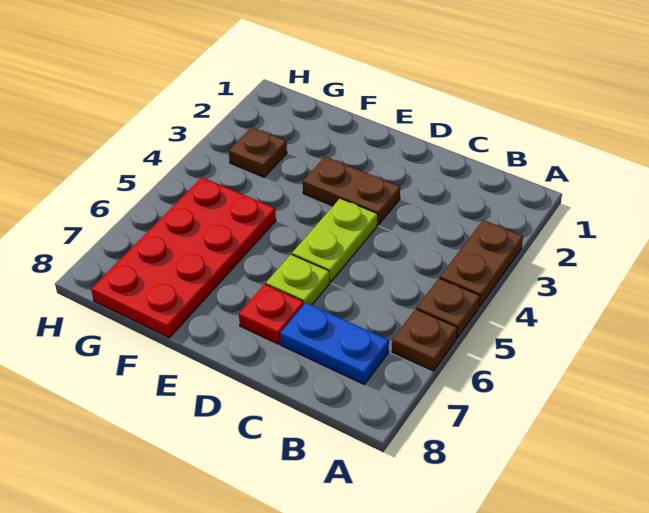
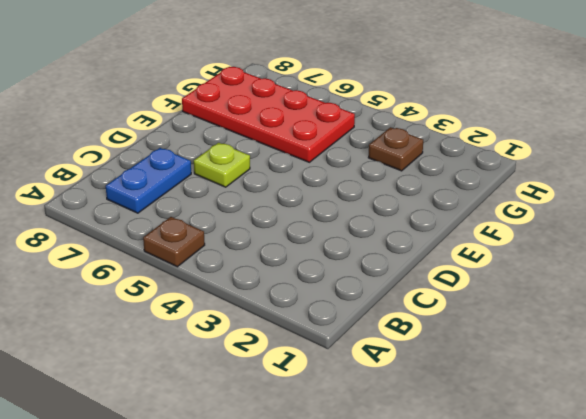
none -> brown plate A3:A4 level 1
none -> brown plate A6 level 1

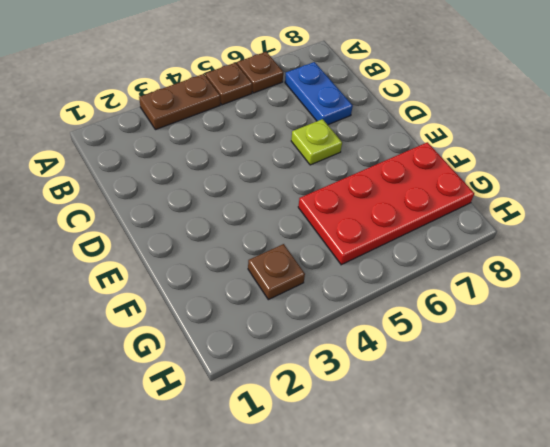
none -> brown plate D3:E3 level 1
none -> lime plate D4:D5 level 1

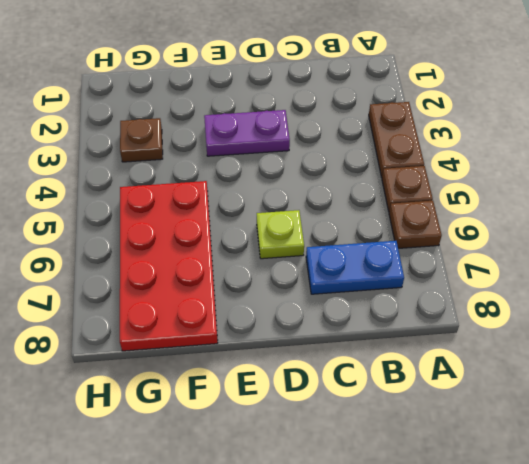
purple plate D3:E3 level 1 -> brown plate D3:E3 level 1
none -> lime plate D4:D5 level 1
none -> red plate D7 level 1

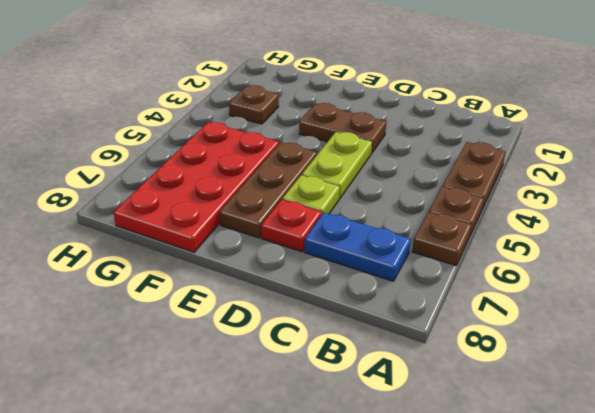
brown plate E5:E7 level 1 -> none

